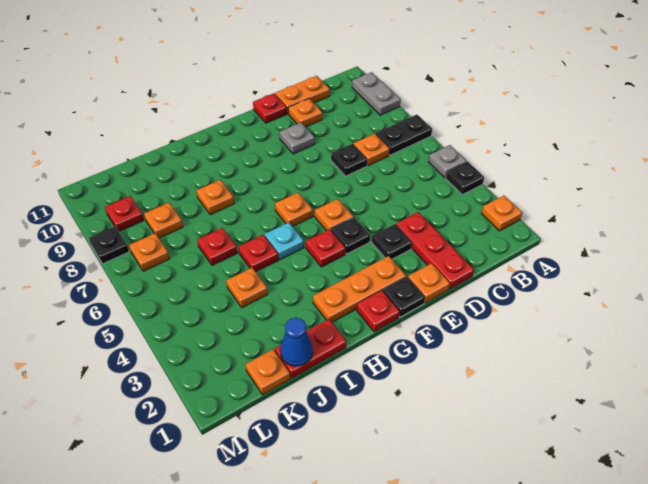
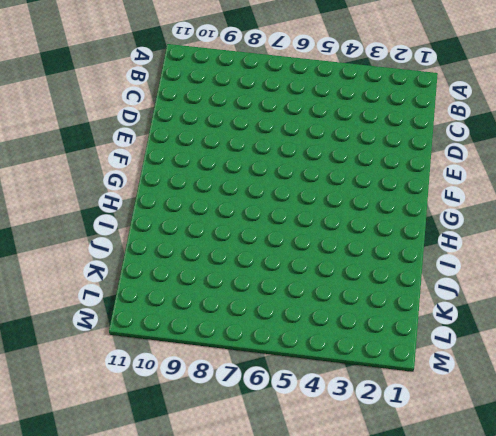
none -> orange plate A2 level 1
none -> black plate A4 level 1
none -> grey plate A5 level 1
none -> black plate A7:B7 level 1

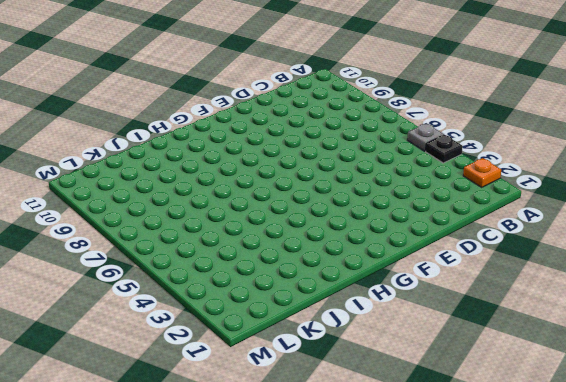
none -> black plate A7:B7 level 1
none -> grey plate A9:A10 level 1
none -> orange plate C7 level 1
none -> orange plate C11:D11 level 1

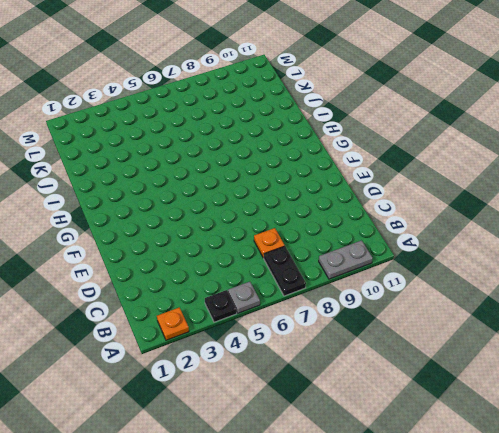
none -> orange plate C11:D11 level 1
none -> red plate D1:D3 level 1
none -> black plate D7 level 1
none -> orange plate D10 level 1

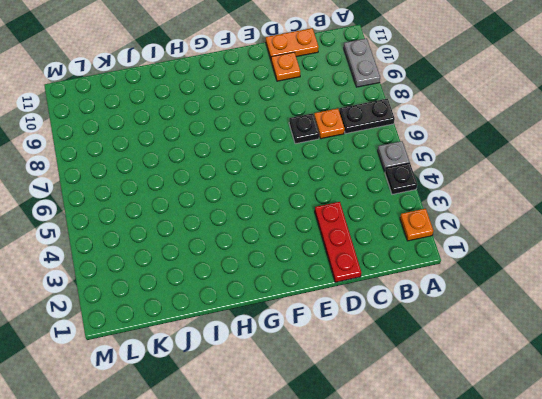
none -> orange plate E1 level 1
none -> black plate E3 level 1
none -> grey plate E9 level 1
none -> red plate E11 level 1

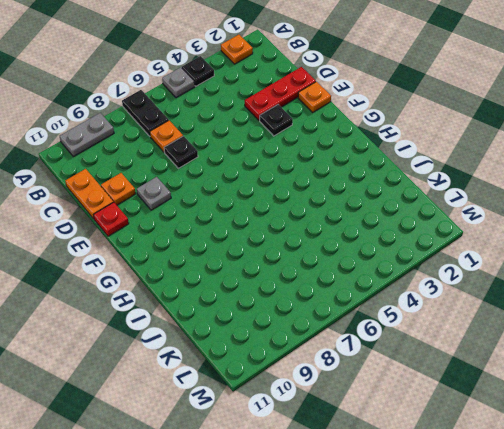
none -> black plate F1 level 1
none -> orange plate F2:H2 level 1
none -> black plate F4 level 1
none -> orange plate F5 level 1

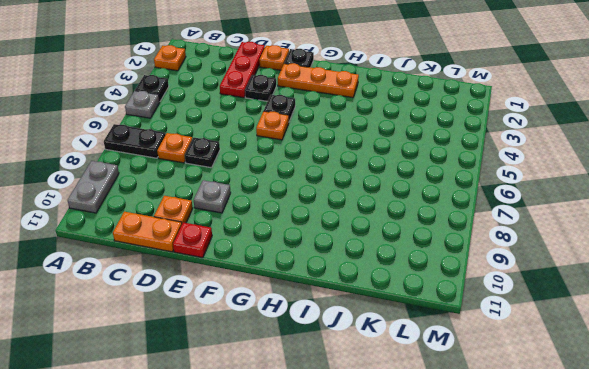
none -> red plate G1 level 1
none -> red plate G4 level 1
none -> orange plate G6 level 1
none -> cyan plate H5 level 1

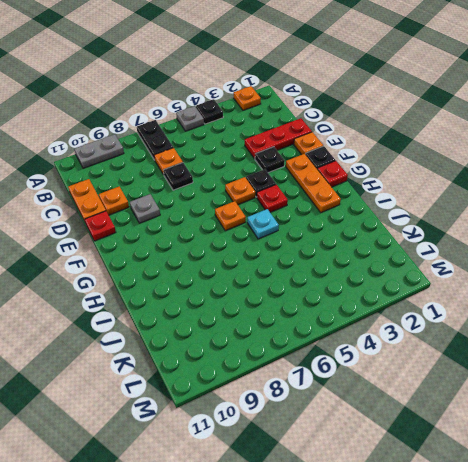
none -> red plate I1:J1 level 1
none -> red plate I5 level 1
none -> orange plate I8 level 1
none -> orange plate J4 level 1

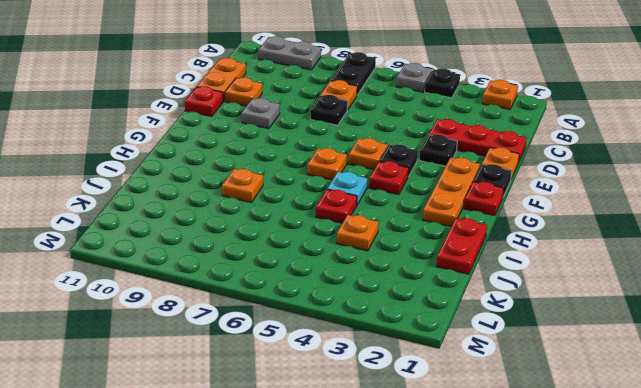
none -> red plate J6 level 1
none -> orange plate K1 level 1
none -> orange plate K8 level 1
none -> orange plate L7 level 1

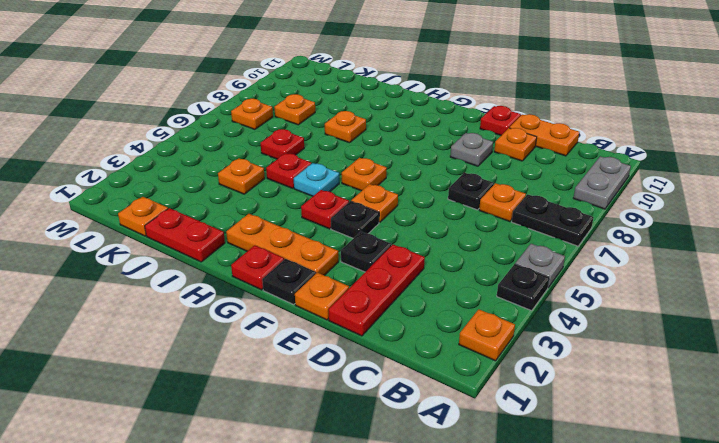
none -> red plate L9 level 1
none -> black plate M8 level 1
none -> blue cone J1 level 2

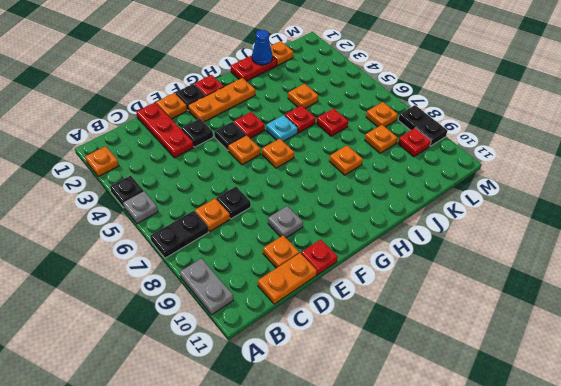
black plate M8:M9 level 1 -> black plate M8 level 1

